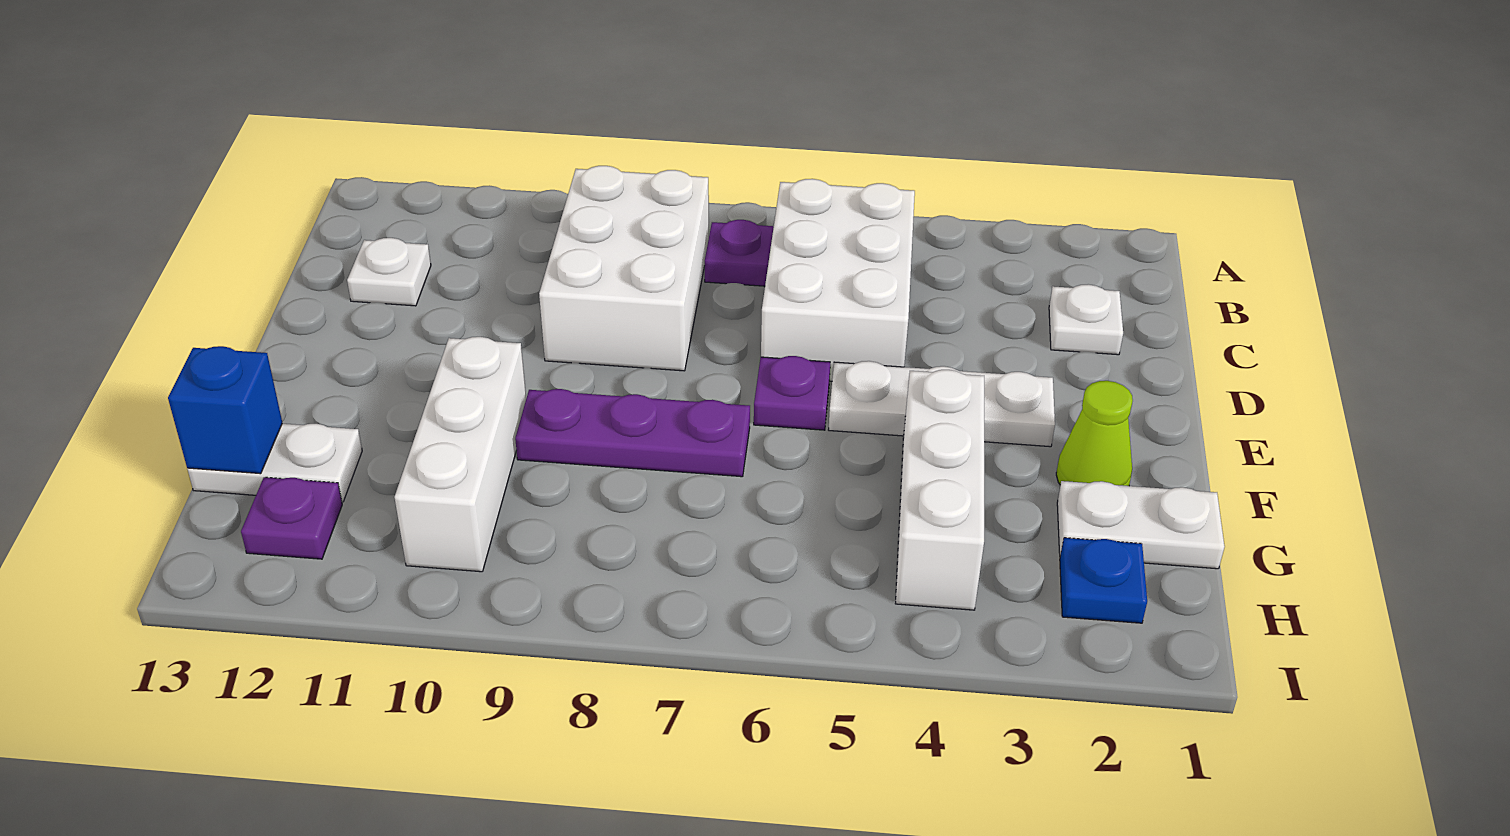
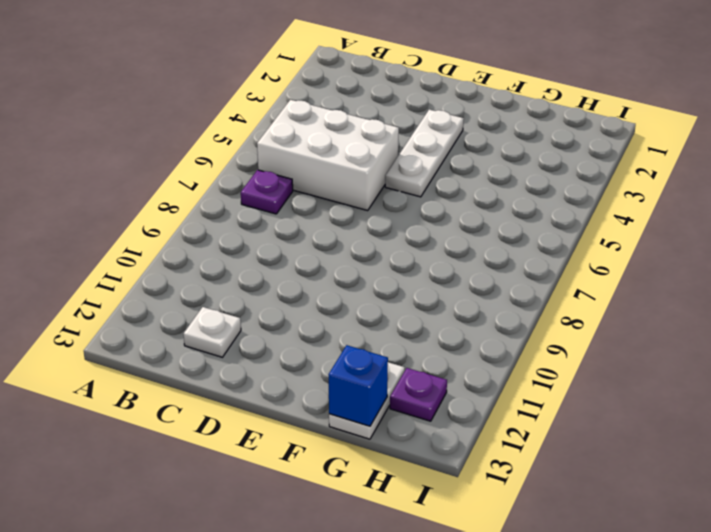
none -> white brick B8:D9 level 1
none -> white plate C2 level 1
none -> purple plate E6 level 1

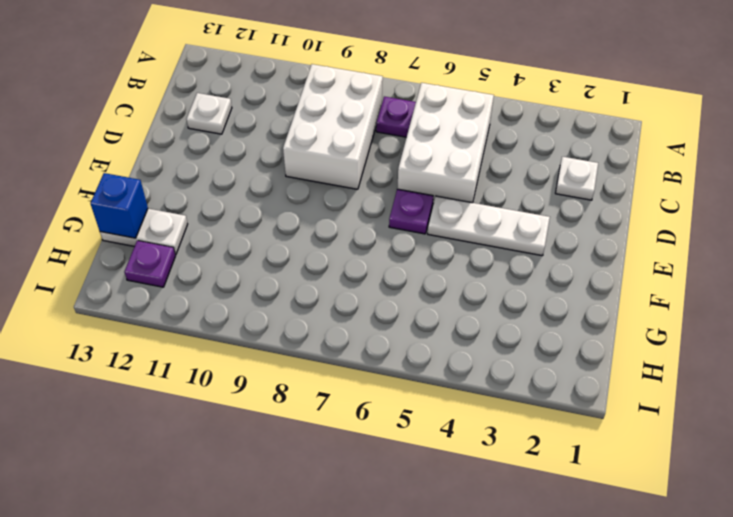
none -> lime cone F2 level 1
none -> white brick F4:H4 level 1
none -> purple plate F7:F9 level 1

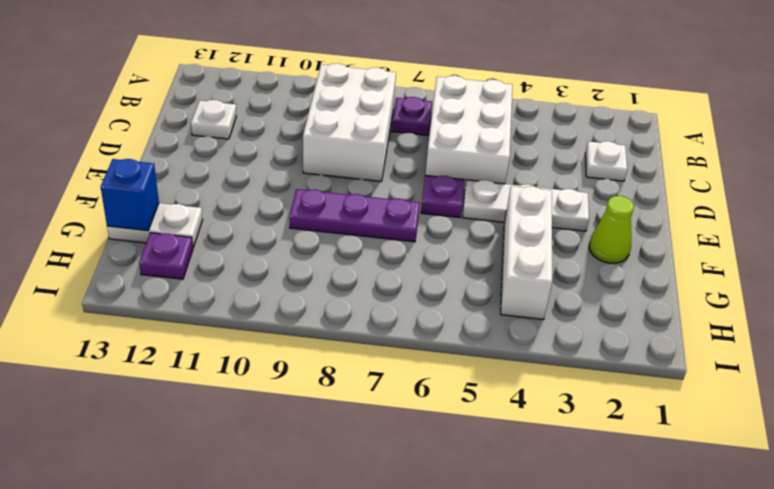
none -> white brick F10:H10 level 1
none -> white plate G1:G2 level 1
none -> blue plate H2 level 1

